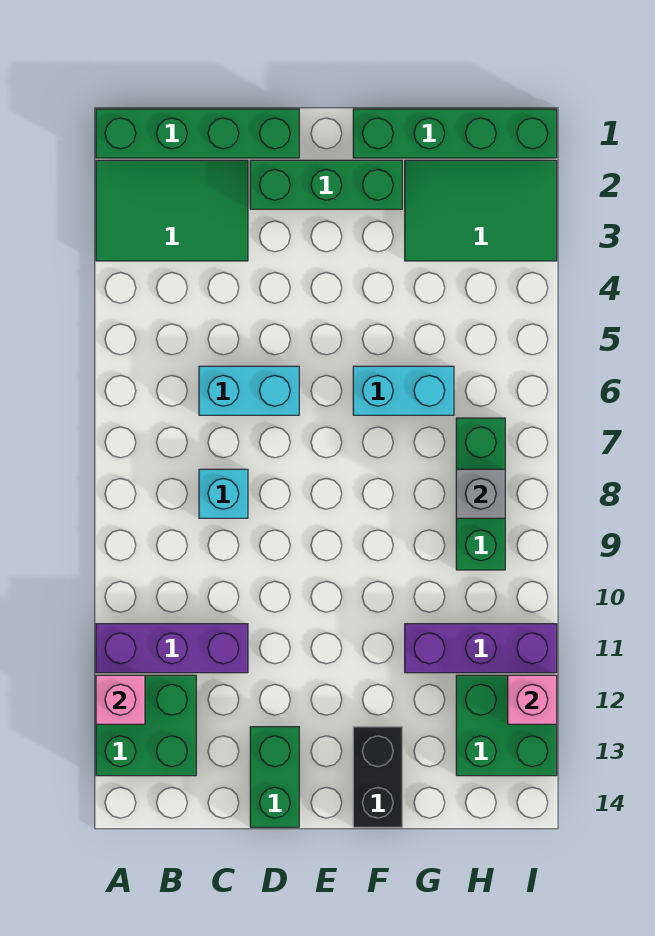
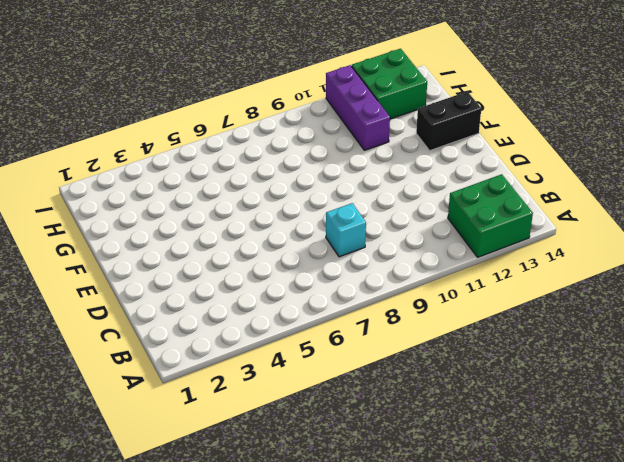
none -> green brick A1:D1 level 1
none -> green tile A2:C3 level 1
none -> purple brick A11:C11 level 1

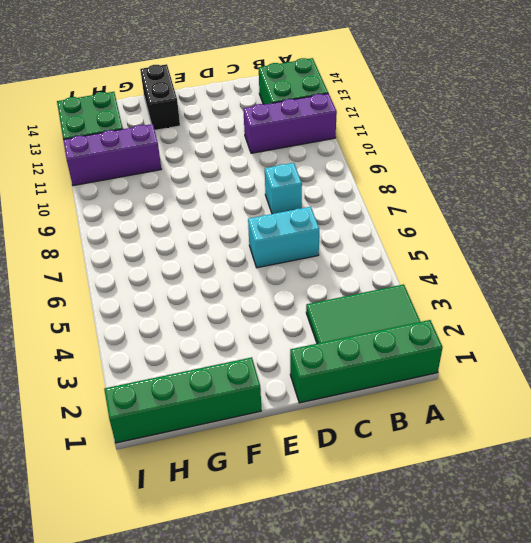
none -> green brick D2:F2 level 1
none -> green brick D13:D14 level 1
none -> cyan brick F6:G6 level 1

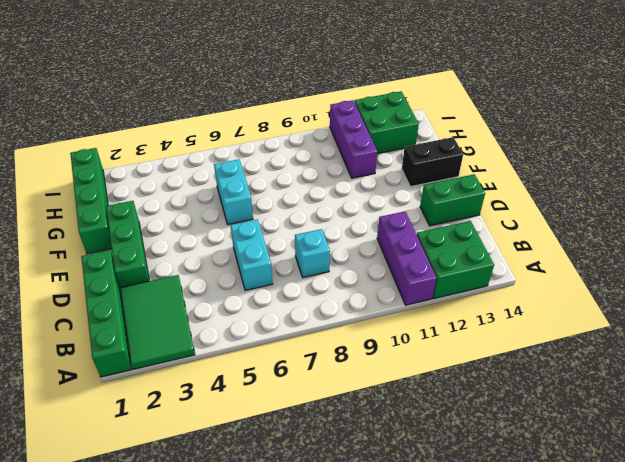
none -> green tile G2:I3 level 1
none -> green brick H7:H9 level 1
none -> pink brick A12 level 2

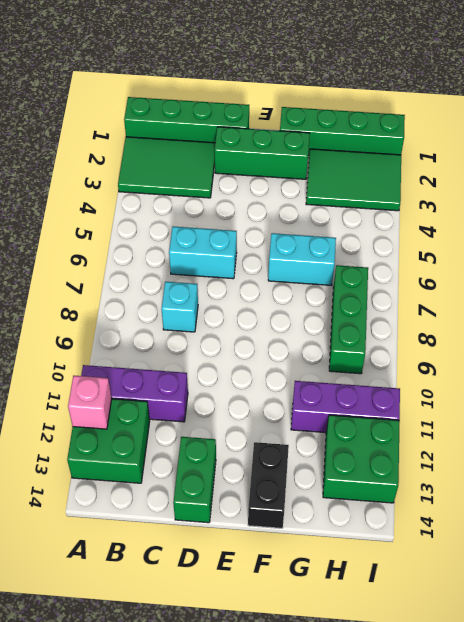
none -> grey brick H8 level 2
none -> pink brick I12 level 2

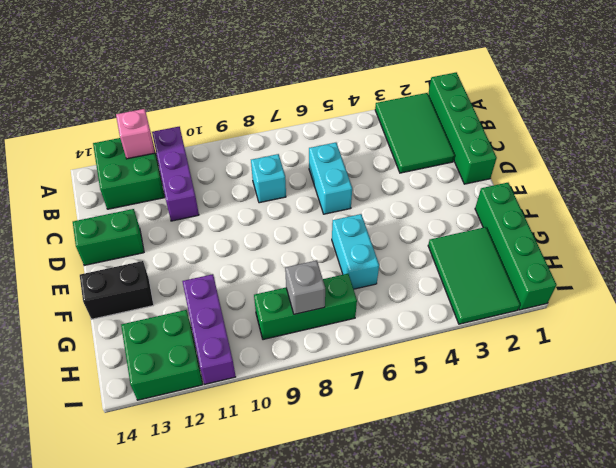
none -> green brick D2:F2 level 1
none -> pink brick I12 level 2

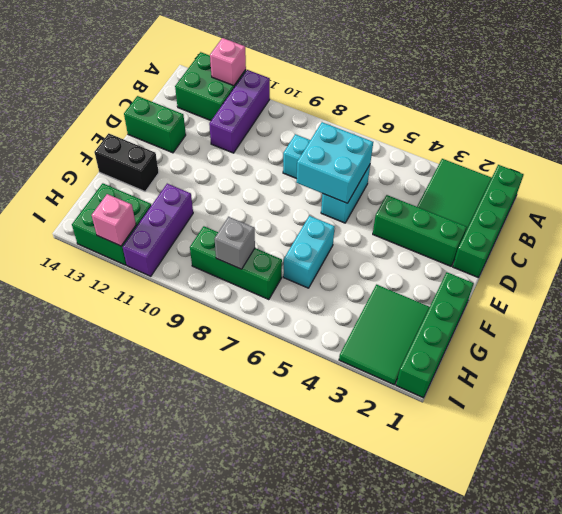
cyan brick C6:D7 level 2 -> none
green brick D2:D4 level 1 -> green brick D2:F2 level 1

